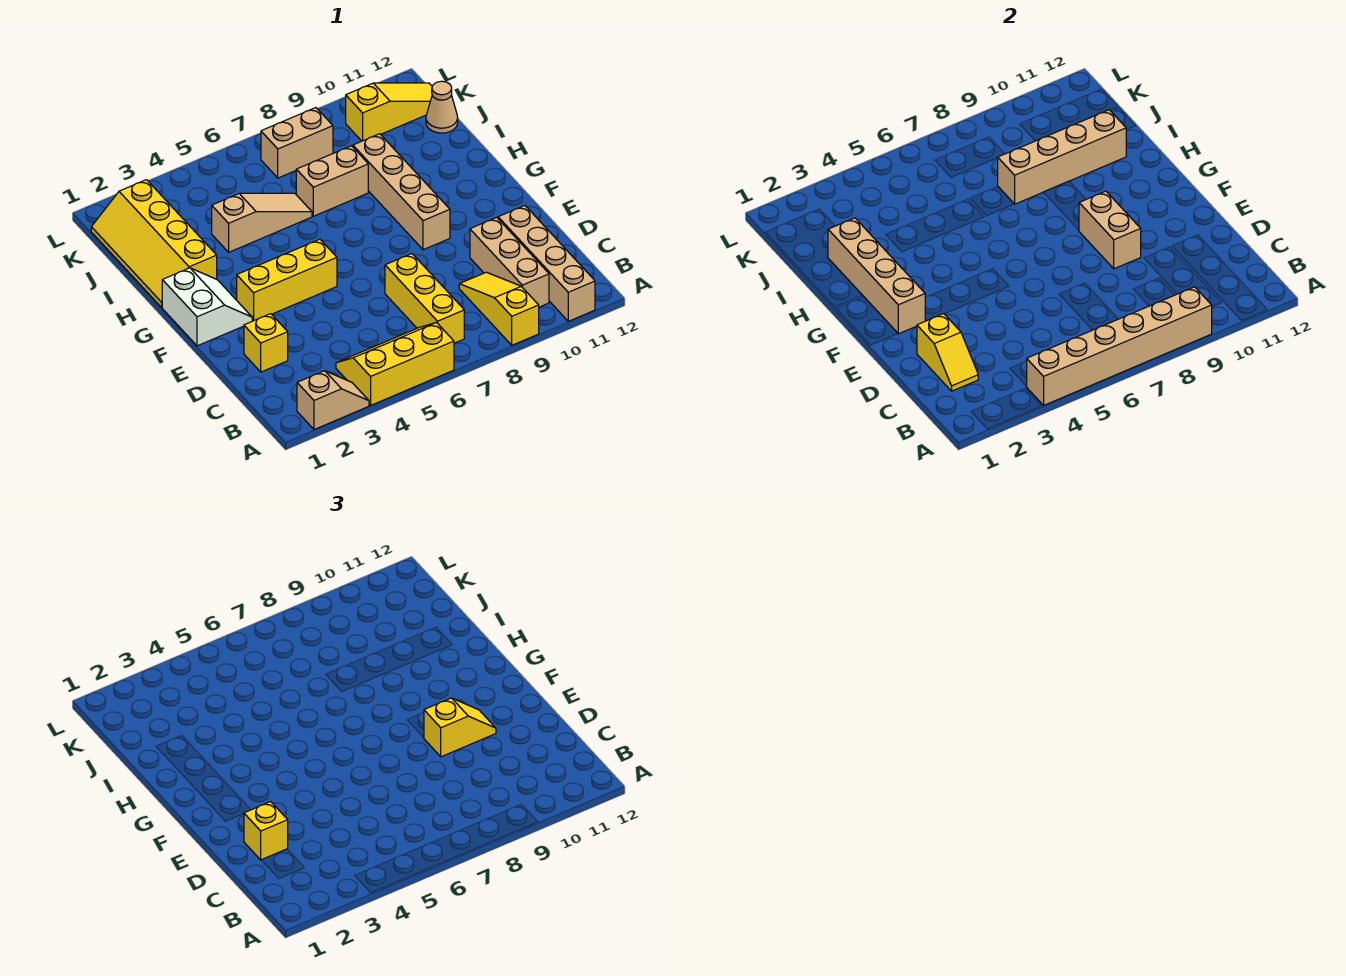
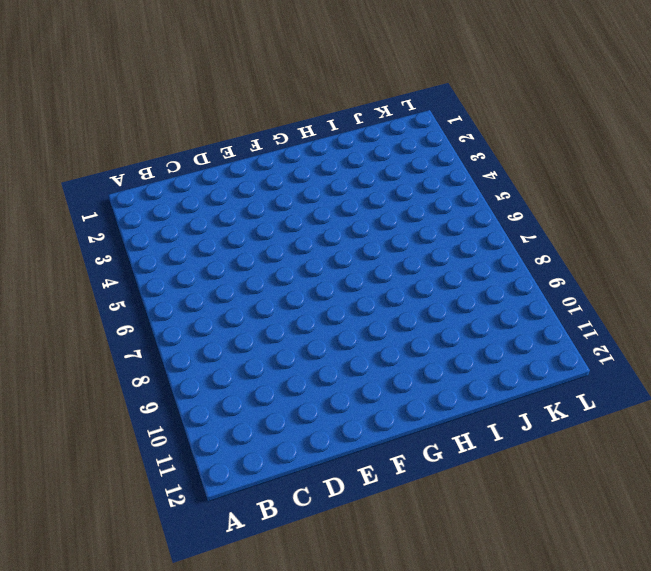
none -> tan slope A2:A3 level 1 top 2
none -> yellow slope A4:B6 level 1 top A
none -> yellow slope A9:C9 level 1 top A

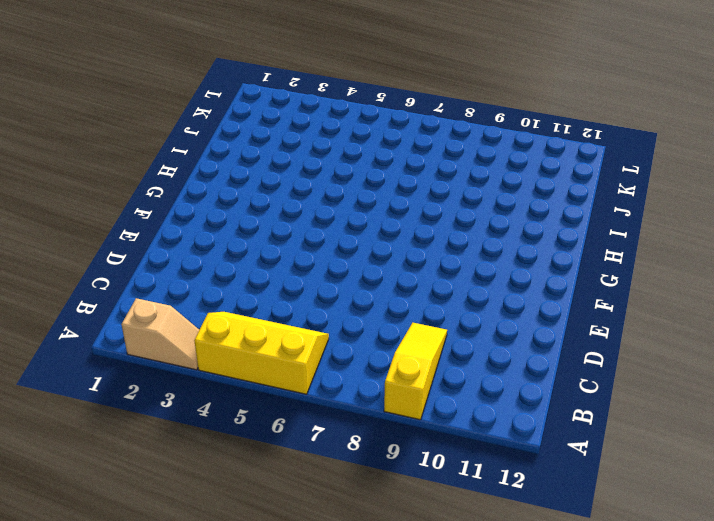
none -> tan brick A11:D11 level 1
none -> yellow brick B7:D7 level 1
none -> tan brick B10:D10 level 1

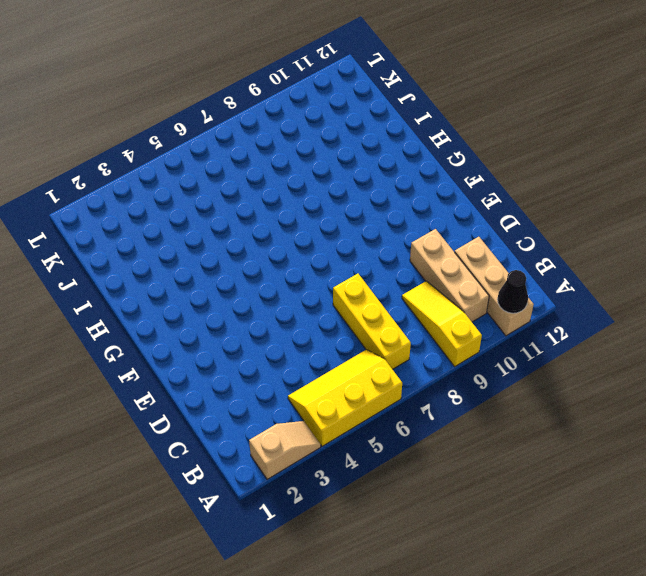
tan brick A11:C11 level 1 -> tan brick A11:D11 level 1
black cone A11 level 2 -> none
none -> yellow brick D2 level 1
none -> white slope F1:G2 level 1 top 1
none -> yellow brick F3:F5 level 1

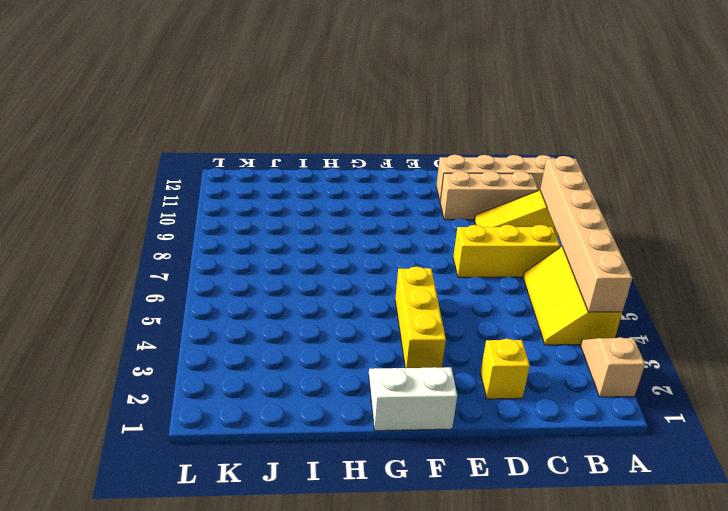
none -> tan brick F9:I9 level 1
none -> yellow slope H1:K2 level 1 top 2
none -> tan slope I4:I6 level 1 top 4

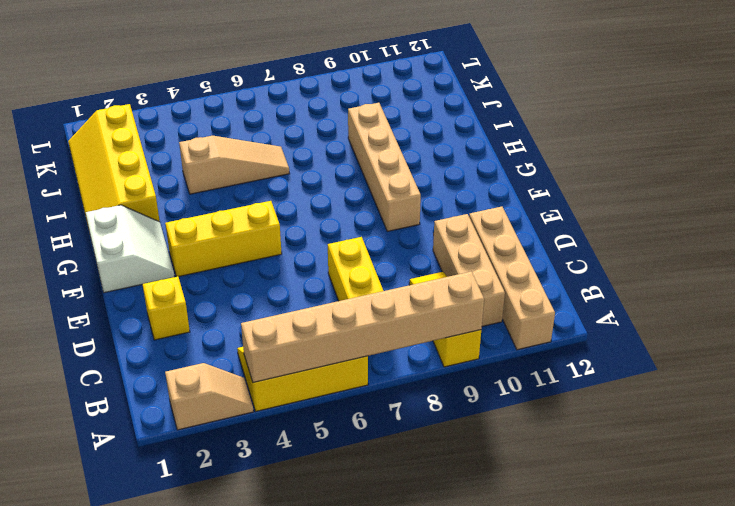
none -> tan brick I7:I8 level 1
none -> tan cone J12 level 1
none -> tan brick K7:K8 level 1

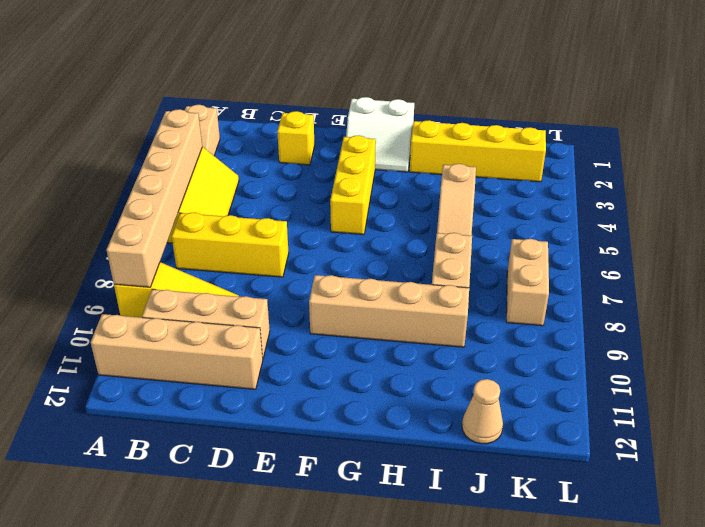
none -> yellow slope K10:K12 level 1 top 10
none -> yellow slope C2:D2 level 2 top D
none -> tan brick E9:F9 level 2

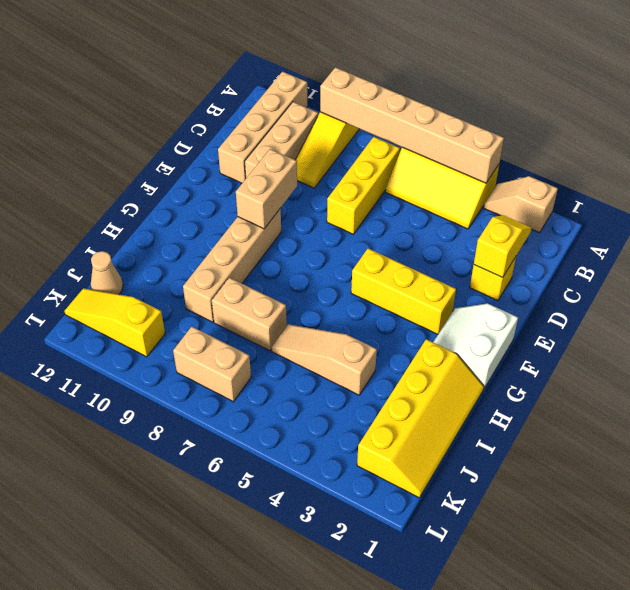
none -> tan brick F2:I2 level 2
none -> tan brick I8:I11 level 2
none -> yellow brick D2 level 3

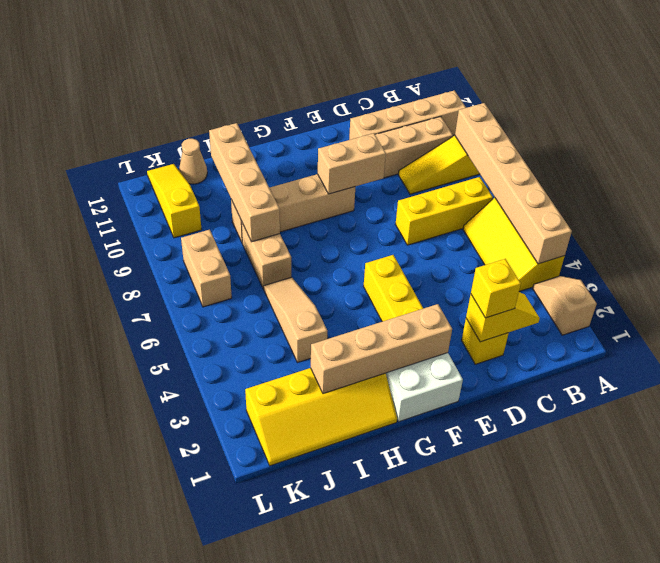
none -> yellow slope E9:E10 level 3 top 9

